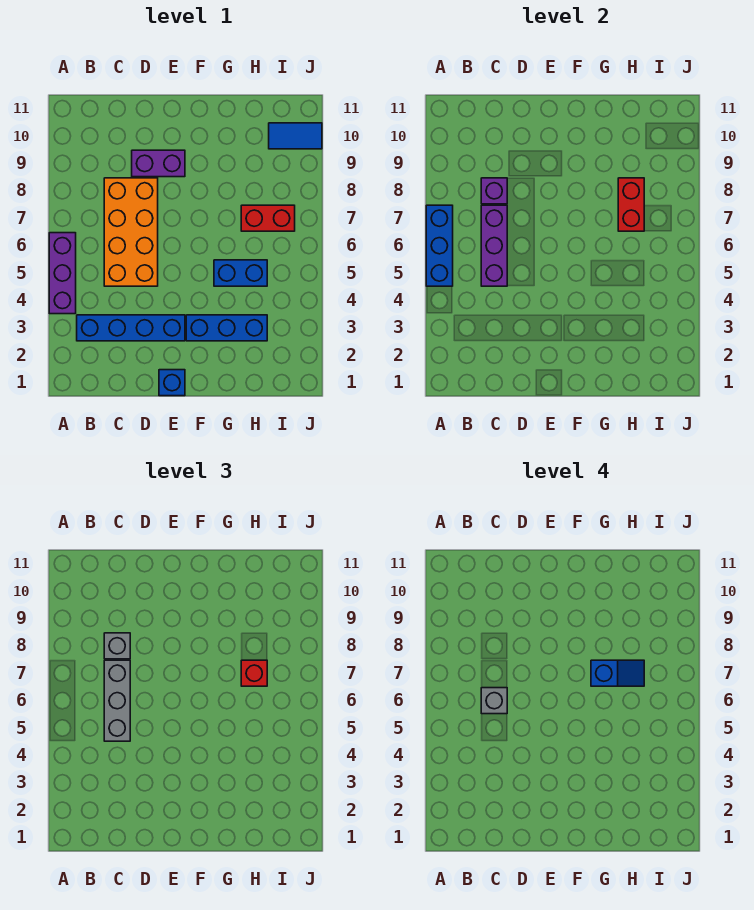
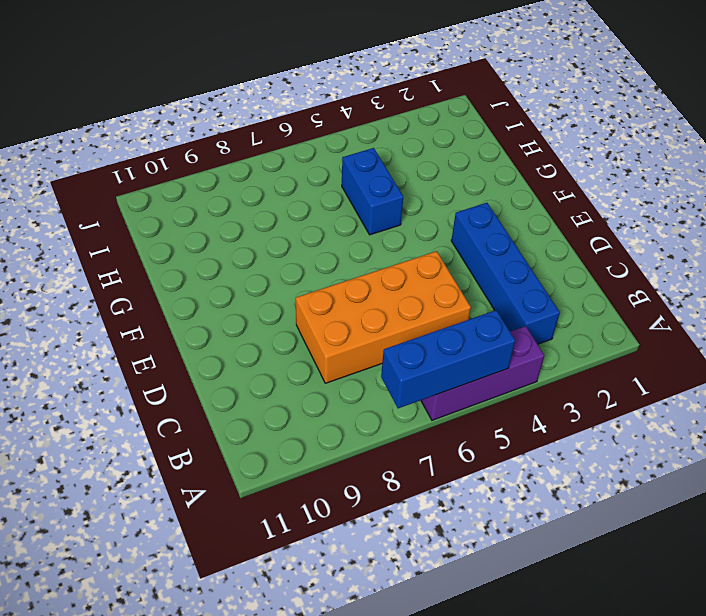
none -> purple brick D9:E9 level 1
none -> blue brick E1 level 1
none -> blue brick F3:H3 level 1

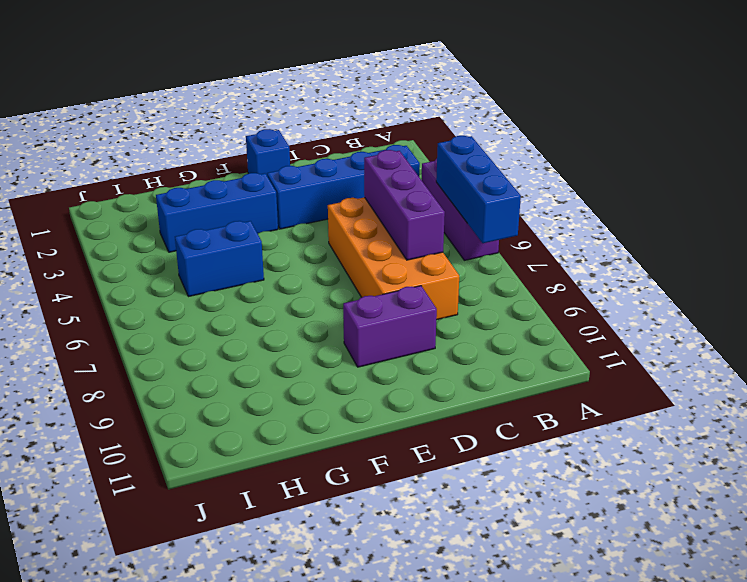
none -> red brick H7:I7 level 1
none -> blue tile I10:J10 level 1
none -> purple brick C8 level 2

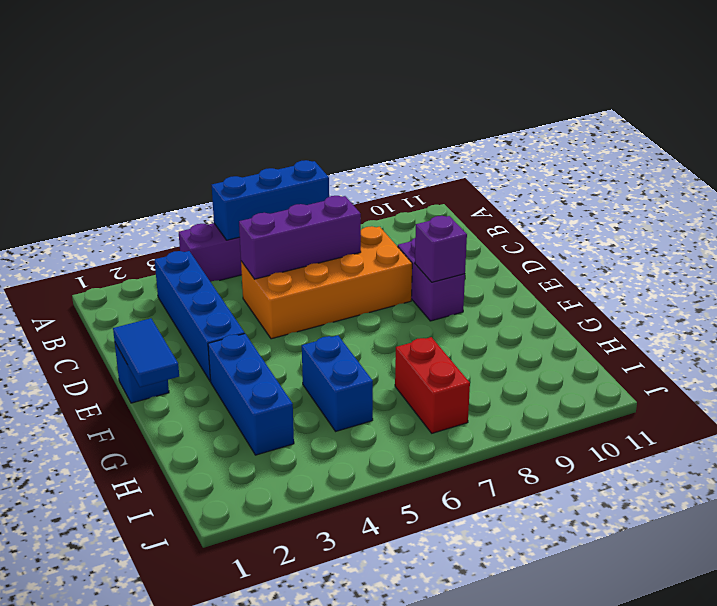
blue tile E1:F1 level 2 -> blue tile I10:J10 level 1
purple brick E9 level 2 -> purple brick C8 level 2
none -> red brick H7:H8 level 2
none -> grey brick C5:C7 level 3
none -> grey brick C8 level 3

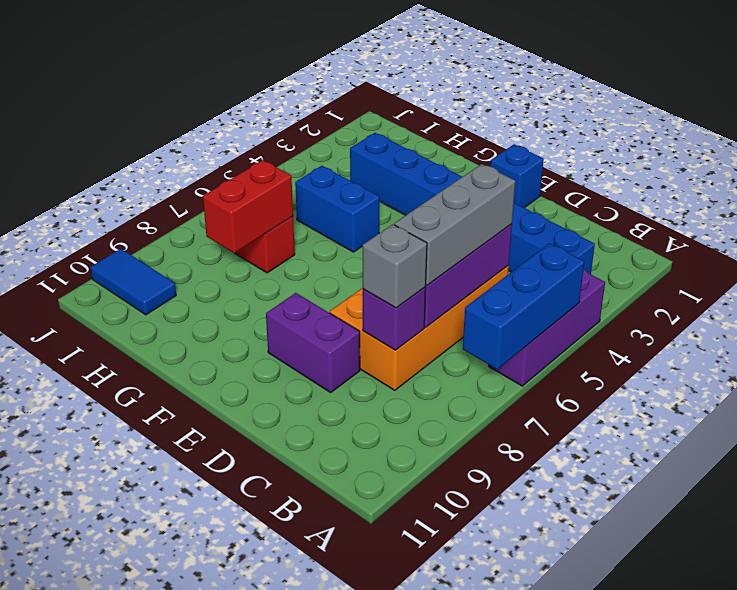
none -> red brick H7 level 3
none -> grey brick C6 level 4
none -> blue slope G7:H7 level 4 top G

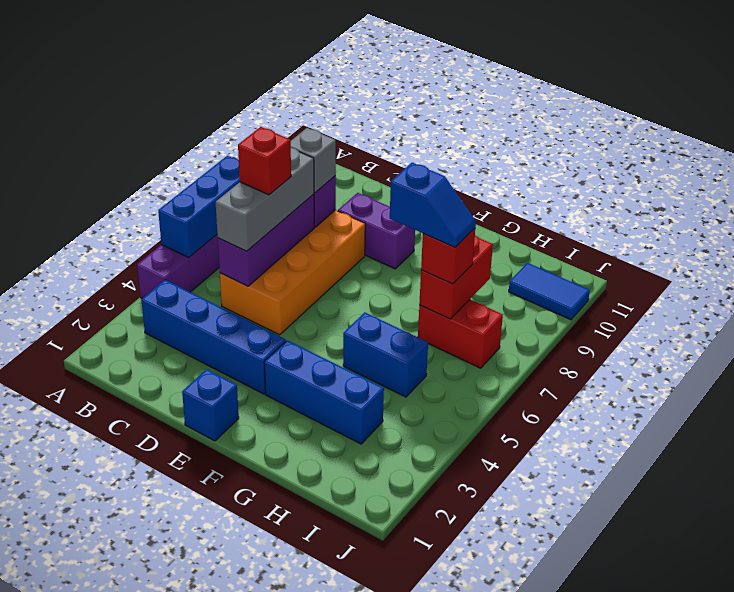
red brick C6 level 4 -> grey brick C6 level 4

